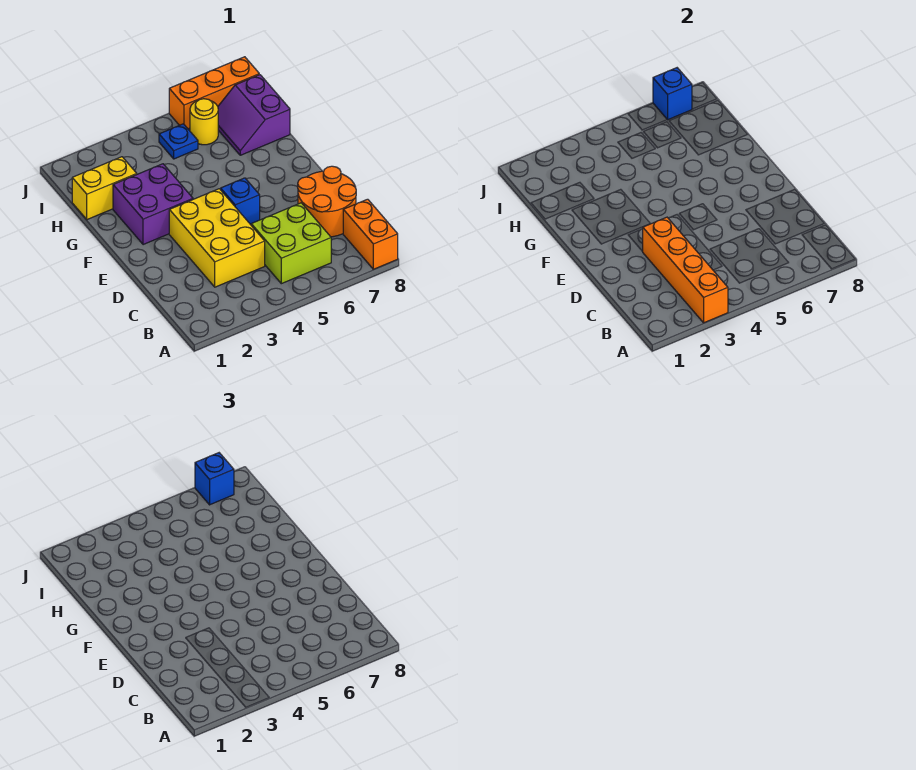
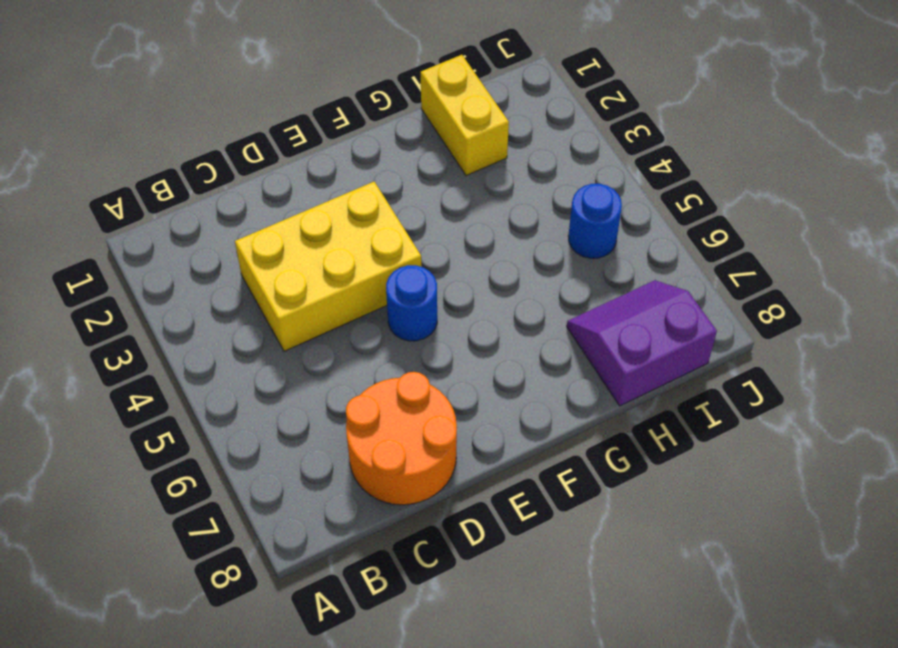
blue round brick E5 level 1 -> blue brick E5 level 1
blue round brick I5 level 1 -> blue plate I5 level 1
none -> orange brick A8:B8 level 1
none -> lime brick B5:C6 level 1
none -> purple brick F2:G3 level 1

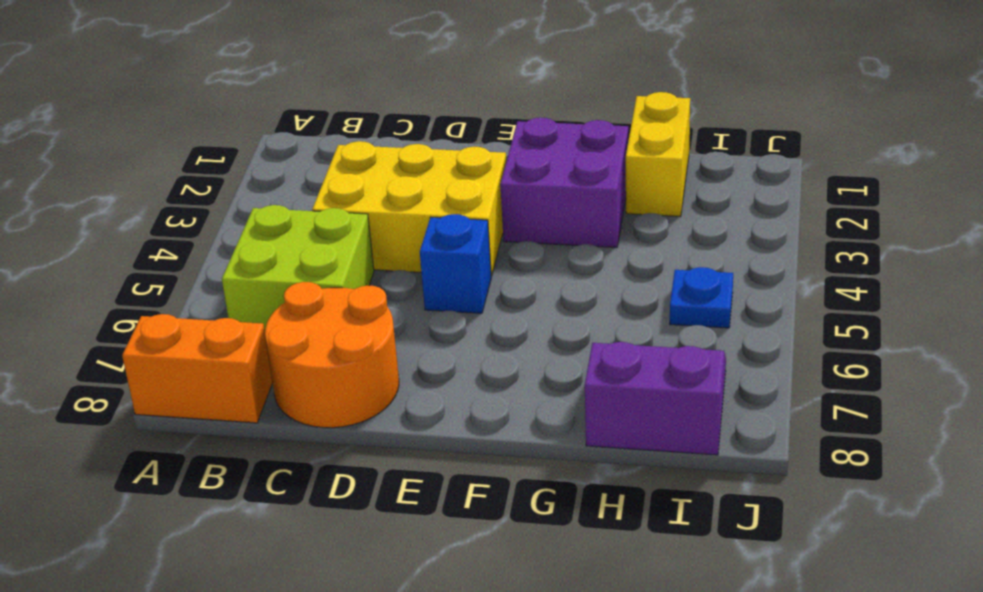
none -> yellow round brick I6 level 1
none -> orange brick J6:J8 level 1
none -> orange brick A3:D3 level 2

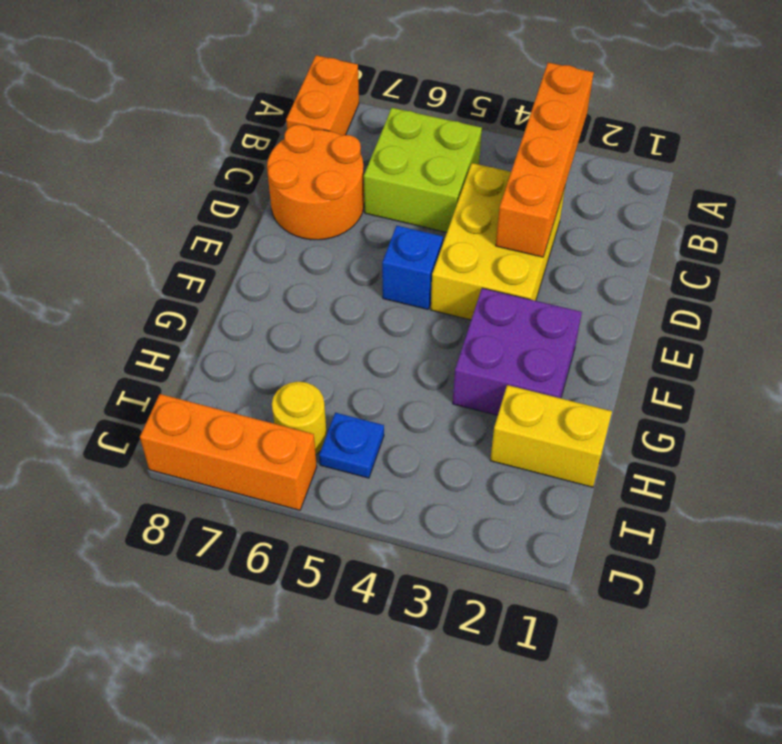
none -> purple slope H7:I8 level 1 top 8
none -> blue brick J7 level 2
none -> blue brick J7 level 3

